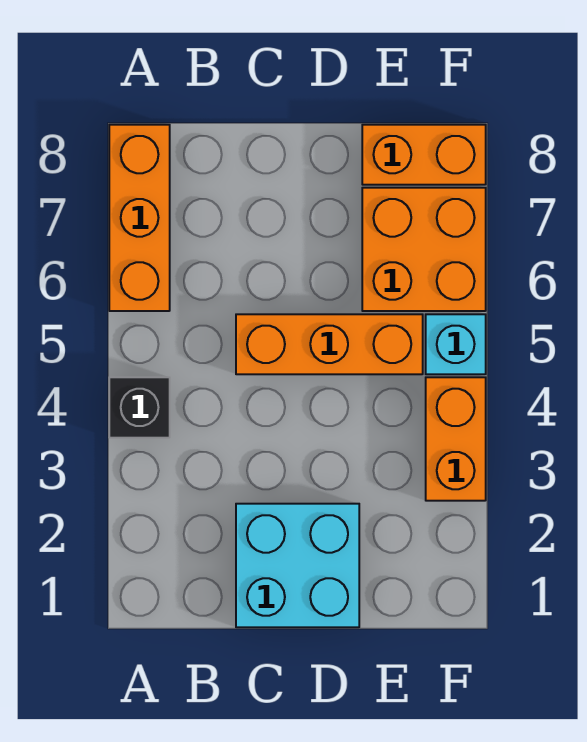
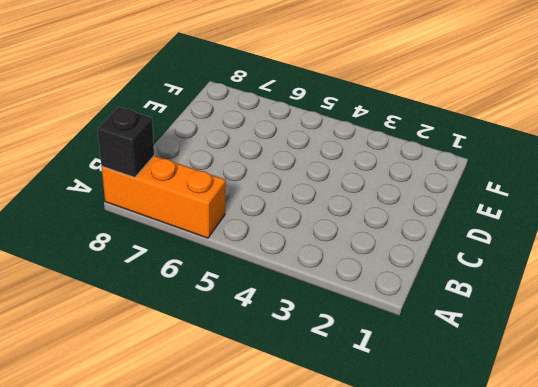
black brick A8 level 2 -> black brick A4 level 1
none -> cyan brick C1:D2 level 1
none -> orange brick C5:E5 level 1

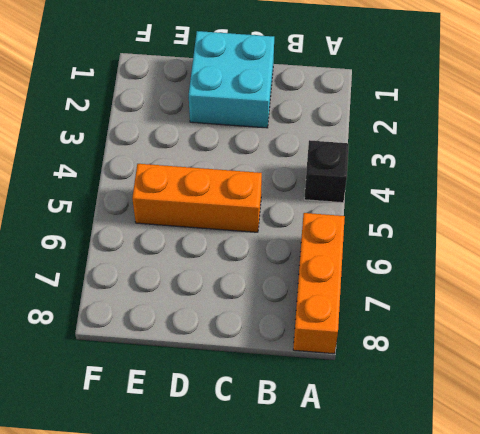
none -> orange brick E6:F7 level 1
none -> orange brick E8:F8 level 1

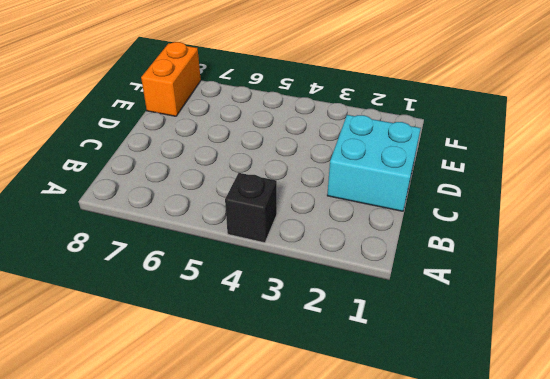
none -> orange brick A6:A8 level 1
none -> orange brick C5:E5 level 1

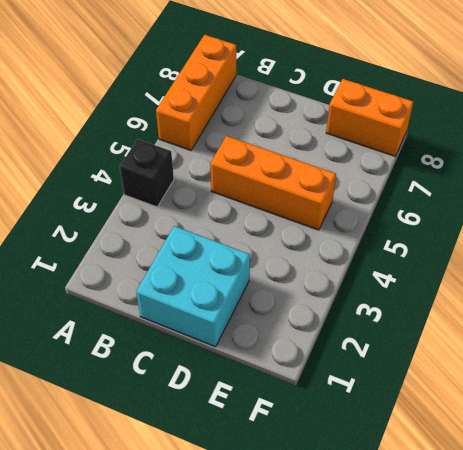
none -> orange brick E6:F7 level 1
none -> orange brick F3:F4 level 1

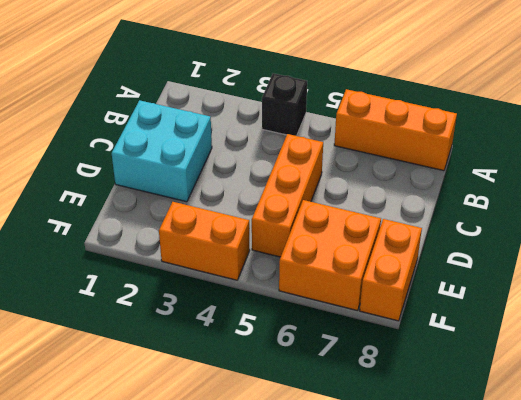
none -> cyan brick F5 level 1

